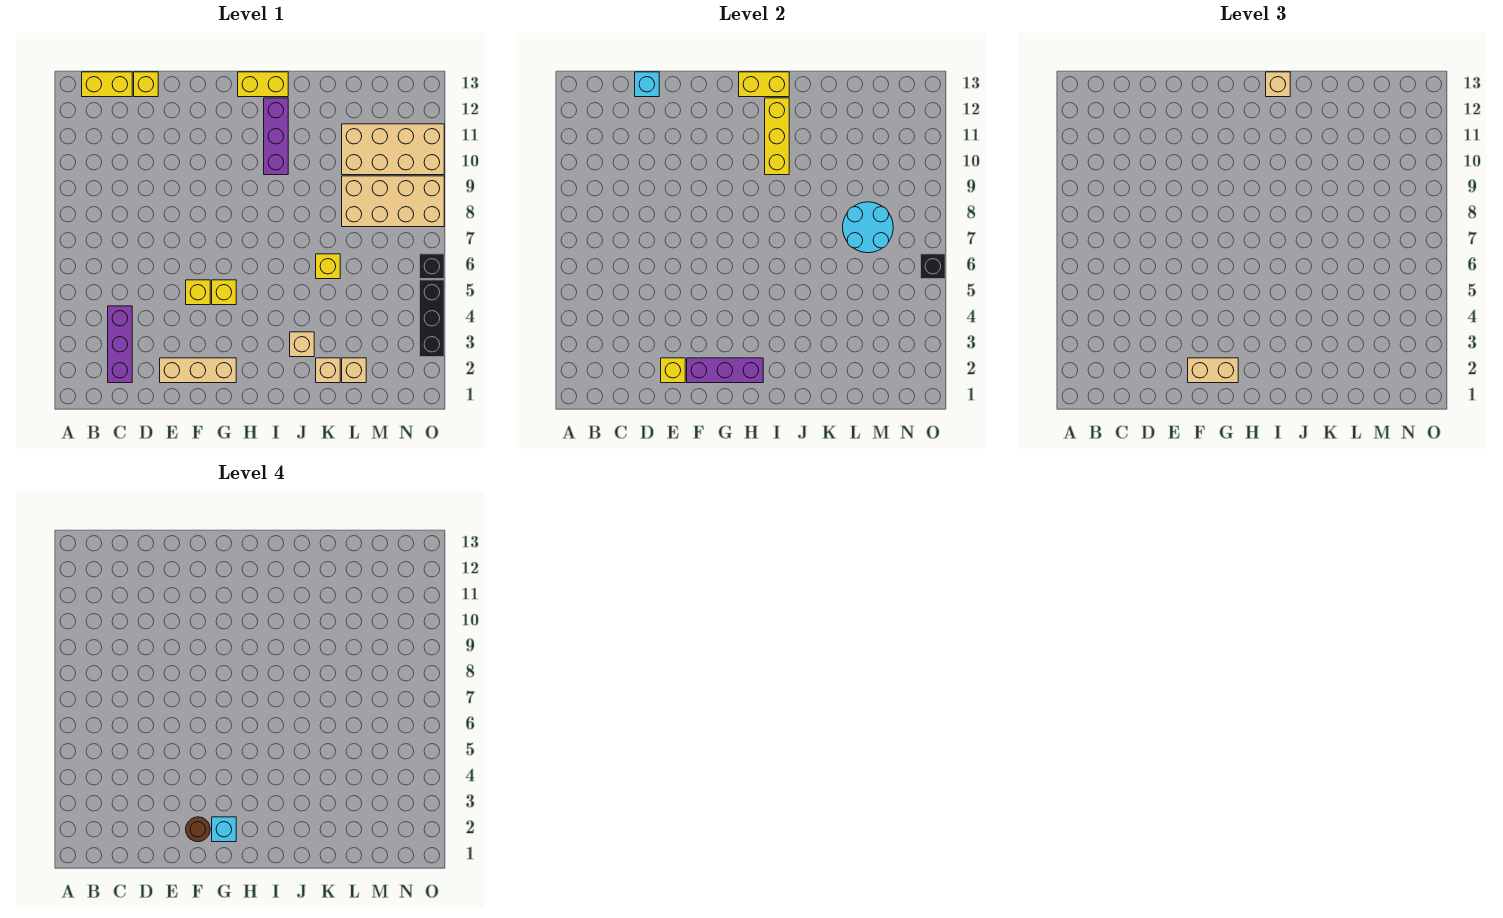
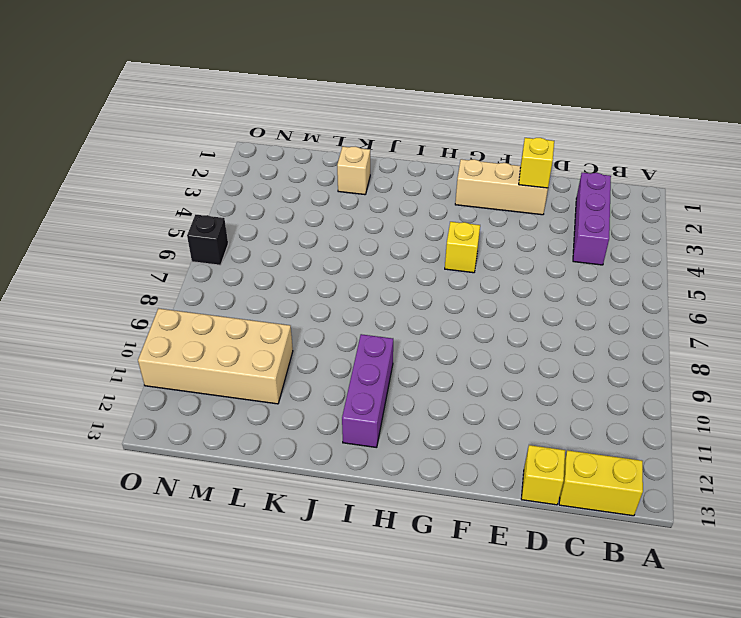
none -> yellow brick F5 level 1
none -> yellow brick H13:I13 level 1
none -> tan brick J3 level 1

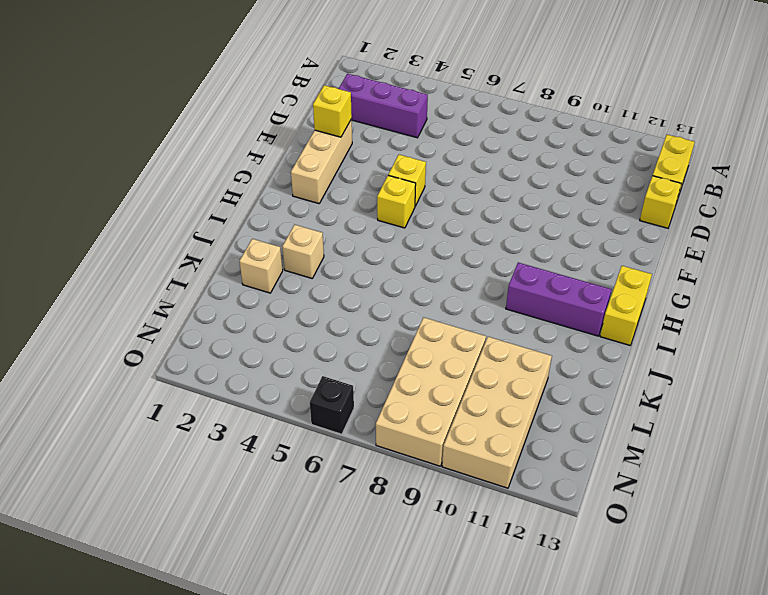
none -> yellow brick K6 level 1
none -> tan brick L2 level 1
none -> black brick O3:O5 level 1

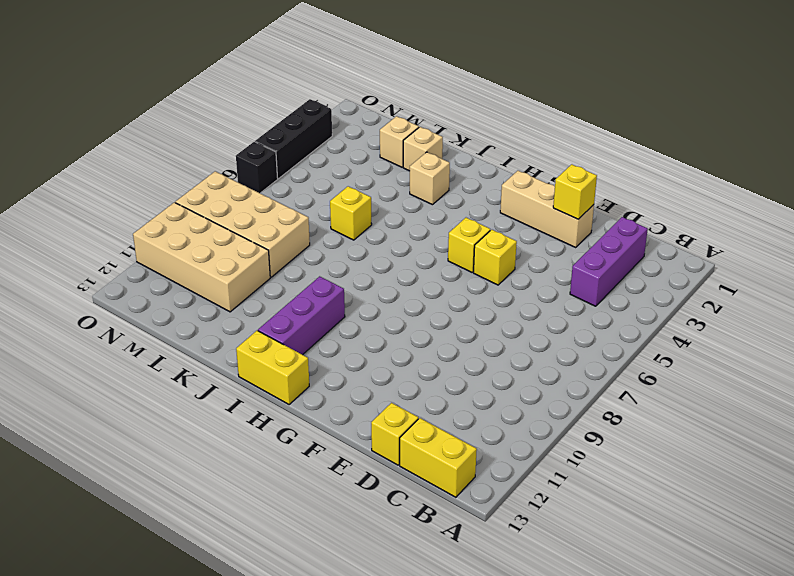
none -> cyan brick D13 level 2
none -> purple brick F2:H2 level 2
none -> yellow brick H13:I13 level 2

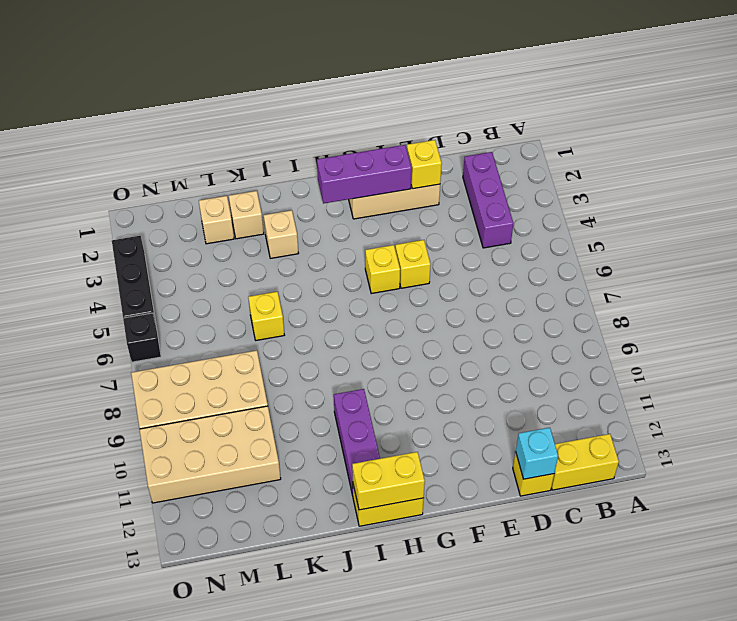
none -> yellow brick I10:I12 level 2
none -> cyan round brick L7:M8 level 2
none -> black brick O6 level 2

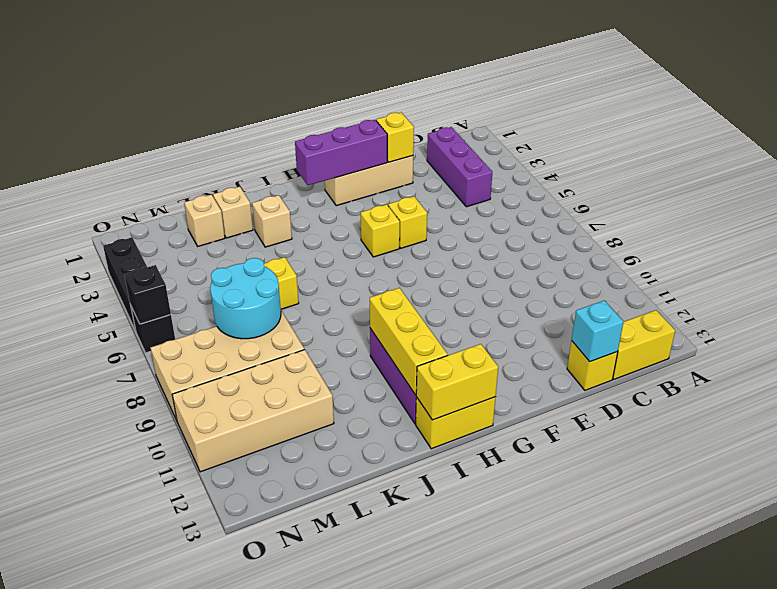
none -> tan brick F2:G2 level 3
none -> tan brick I13 level 3
none -> brown round brick F2 level 4

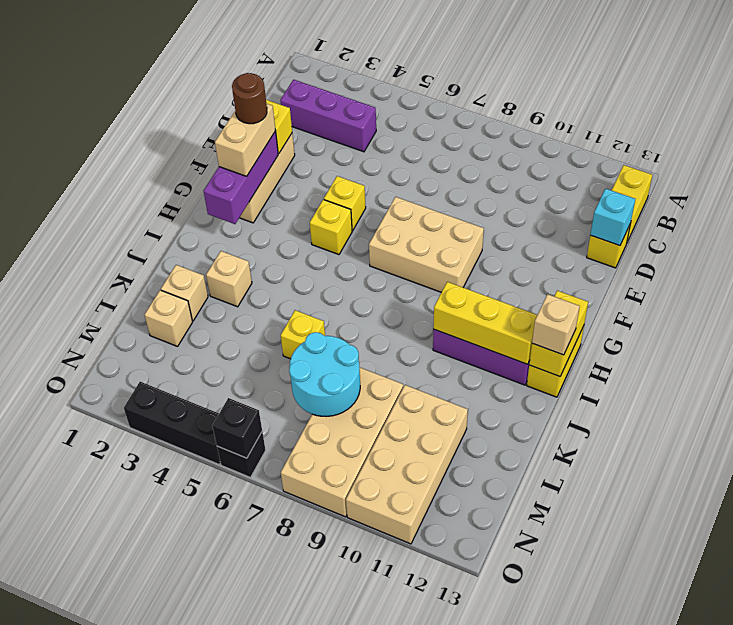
tan brick F7:G9 level 1 -> none
none -> cyan brick G2 level 4

